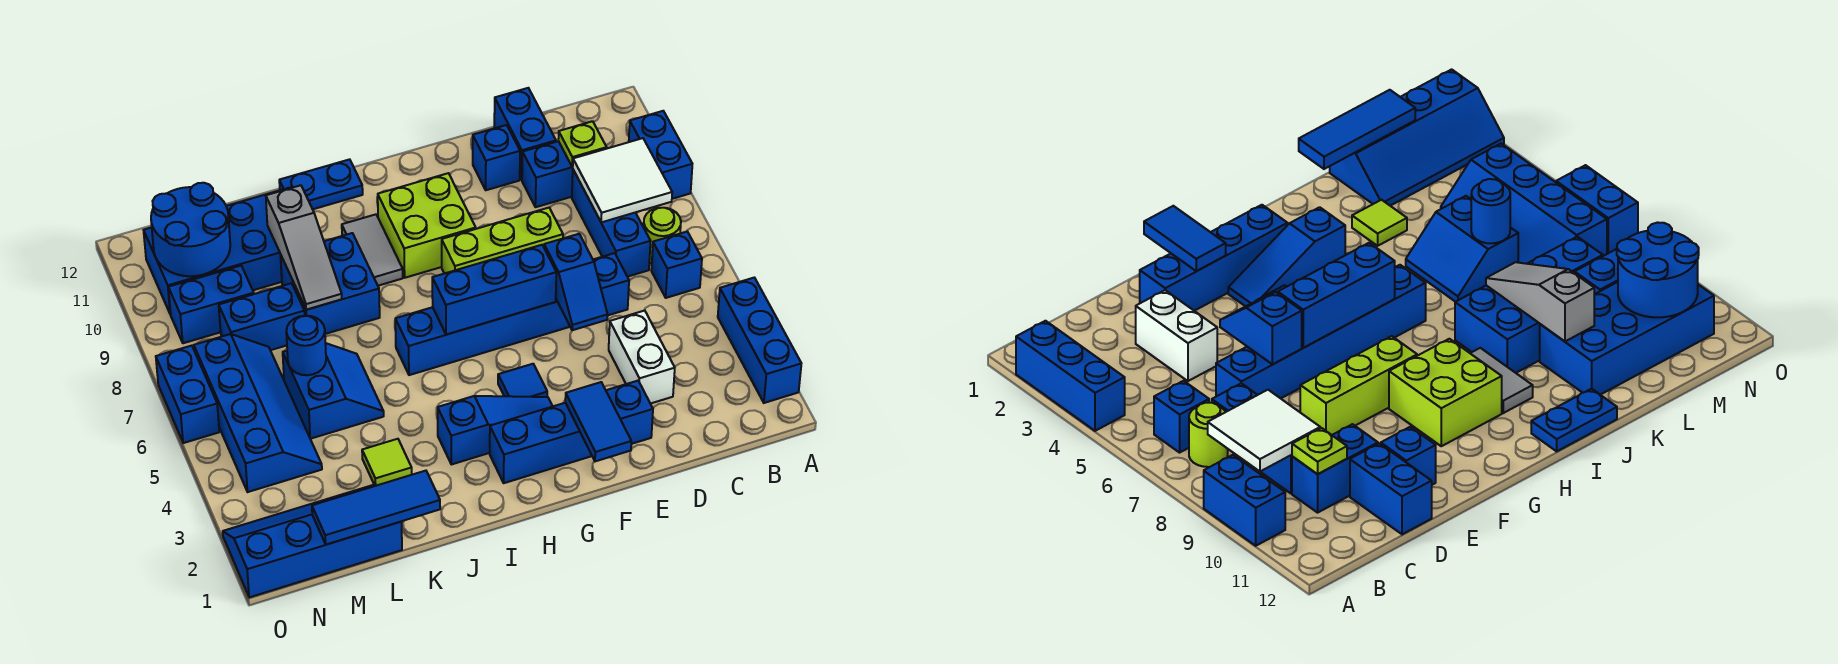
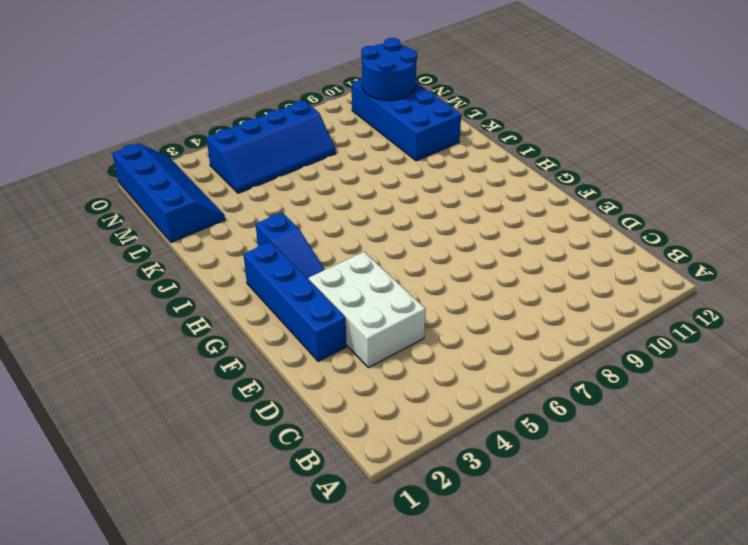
white brick D3:F4 level 1 -> white brick D3:D4 level 1
none -> blue brick A2:A4 level 1
none -> blue brick A9:A10 level 1
none -> blue brick B6 level 1
none -> lime round brick B7 level 1

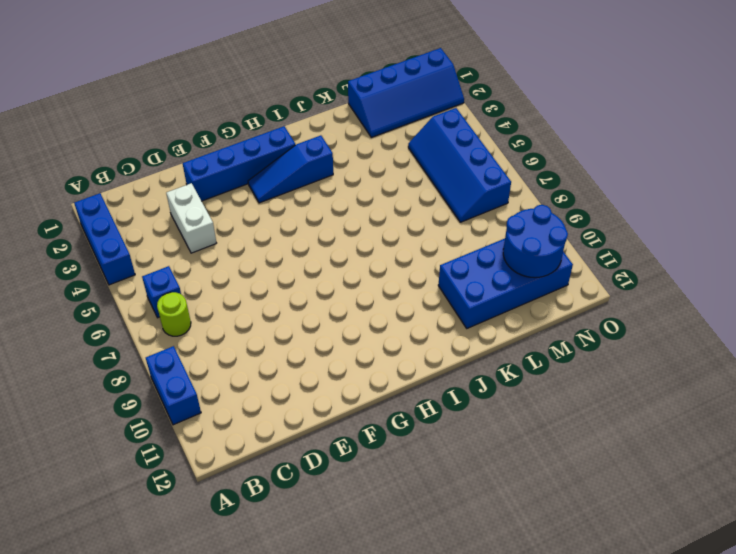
none -> blue brick C7:C9 level 1
none -> blue brick C10:D10 level 1
none -> blue brick D6:I6 level 1
none -> blue brick D11:D12 level 1

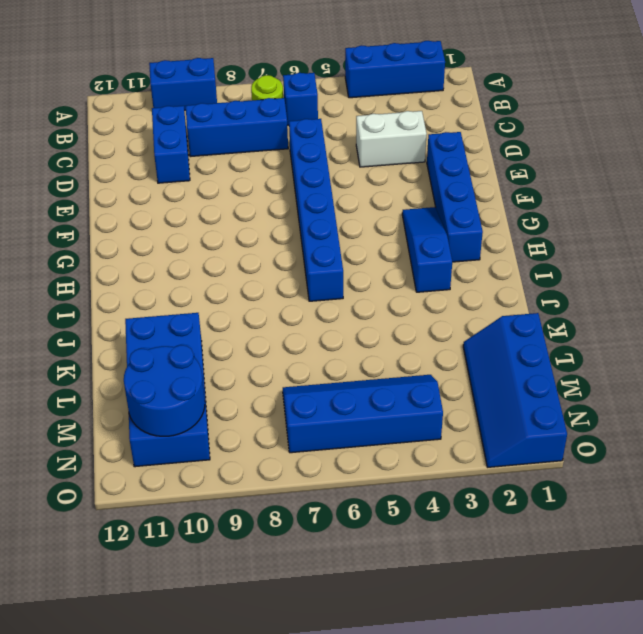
none -> blue brick D11:D12 level 1
none -> lime brick E8:G8 level 1
none -> blue brick E11 level 1
none -> blue tile G4 level 1

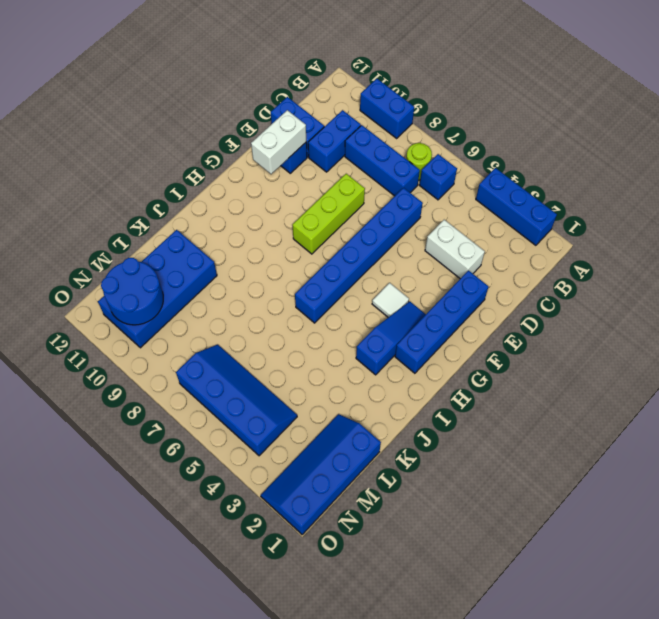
white brick E11:F11 level 2 -> none
white tile G4 level 1 -> blue tile G4 level 1
none -> lime brick G9:H10 level 1
none -> grey tile I9:I10 level 1
none -> blue plate I12:J12 level 1
none -> blue brick J8:K9 level 1

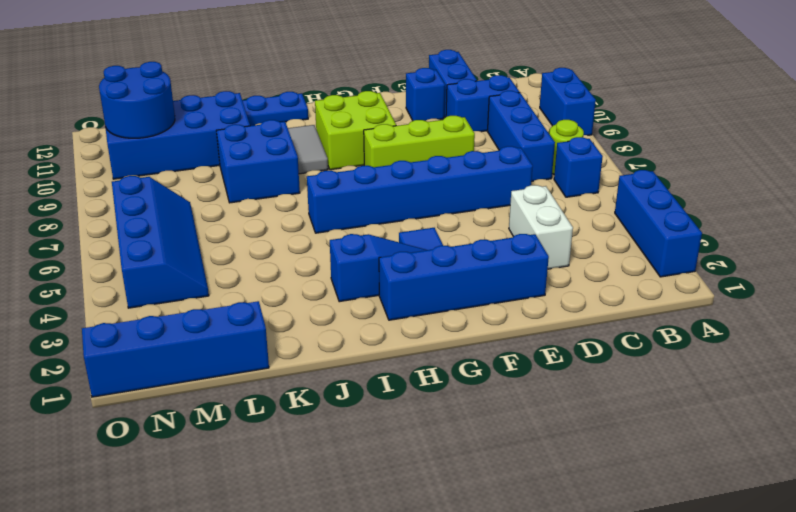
none -> lime tile K3 level 1
none -> blue slope K5:L6 level 1 top L
none -> blue brick L8:M8 level 1
none -> blue brick M9:N9 level 1

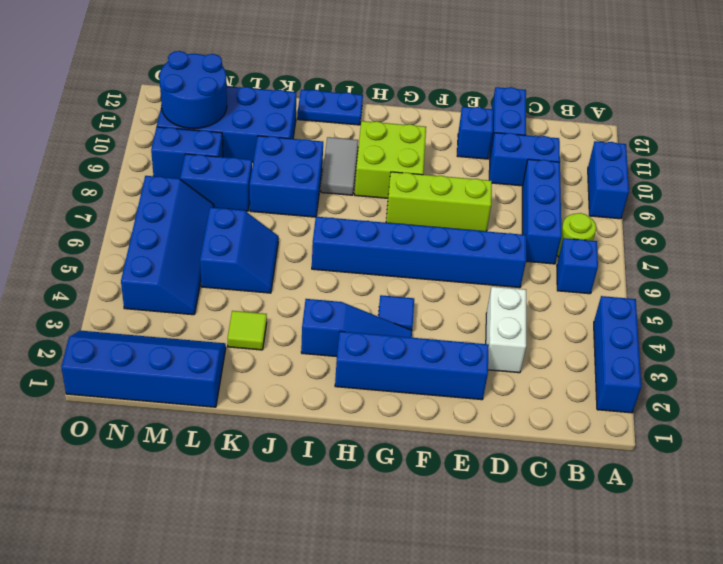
none -> blue brick O6:O7 level 1
none -> white tile B8:C9 level 2
none -> lime plate C10 level 2
none -> blue slope E5:E6 level 2 top 6

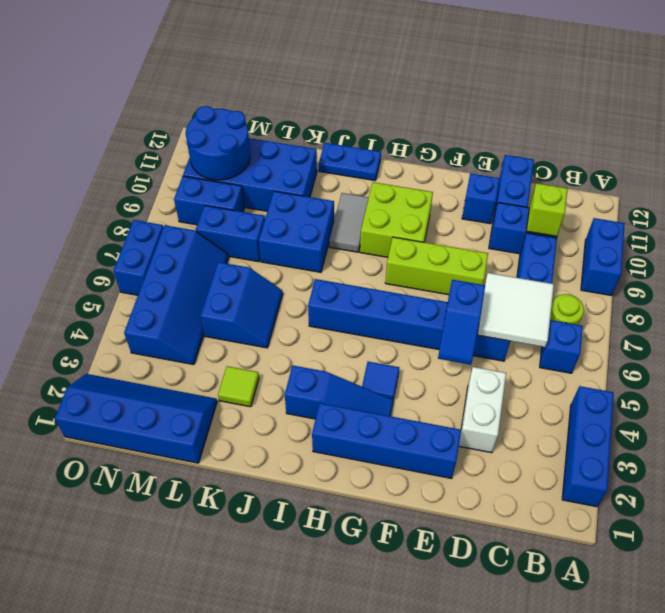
white tile C6:D7 level 2 -> white tile B8:C9 level 2
lime brick C10 level 2 -> lime plate C10 level 2
none -> blue tile F1:F2 level 2
none -> blue brick F6:H6 level 2
none -> blue tile K1:M1 level 2
none -> grey slope K8:K10 level 2 top 10

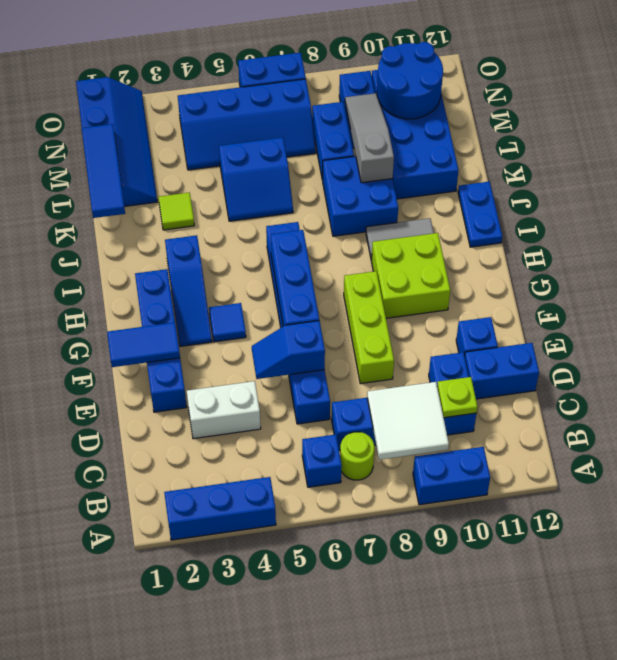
grey slope K9:M9 level 2 top K -> grey slope K8:K10 level 2 top 10
none -> blue round brick L6 level 2

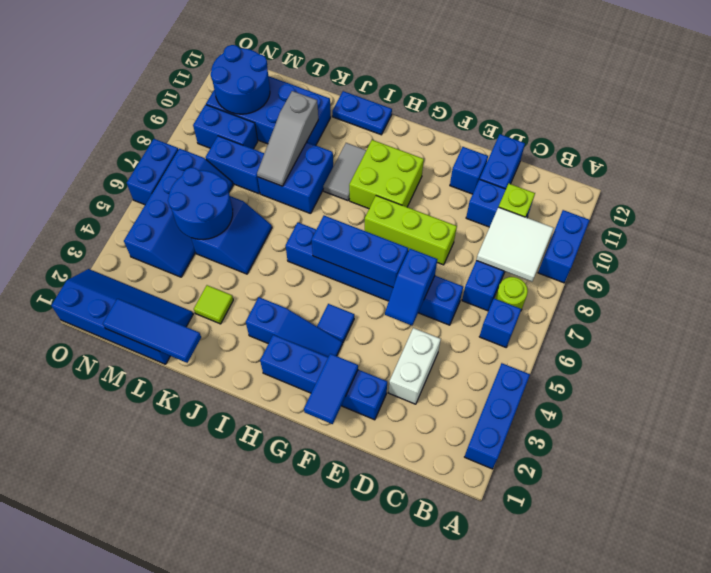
blue round brick L5:M6 level 2 -> blue round brick L6 level 2

